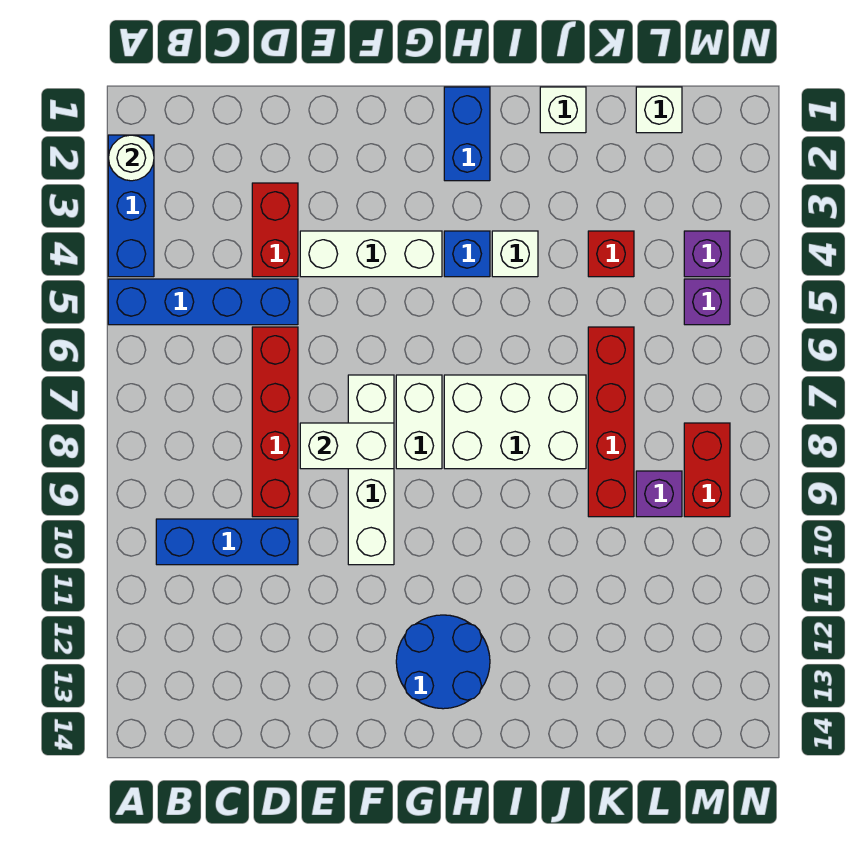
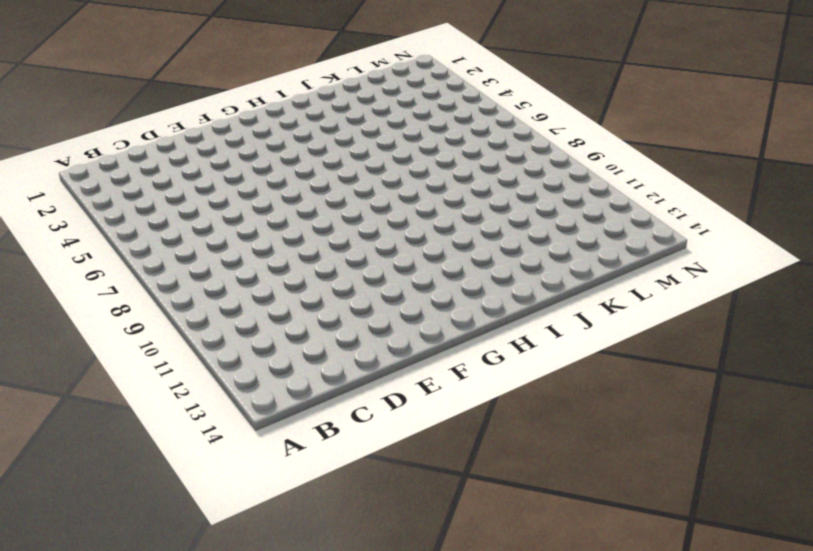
none -> blue brick A2:A4 level 1
none -> blue brick A5:D5 level 1
none -> blue brick B10:D10 level 1

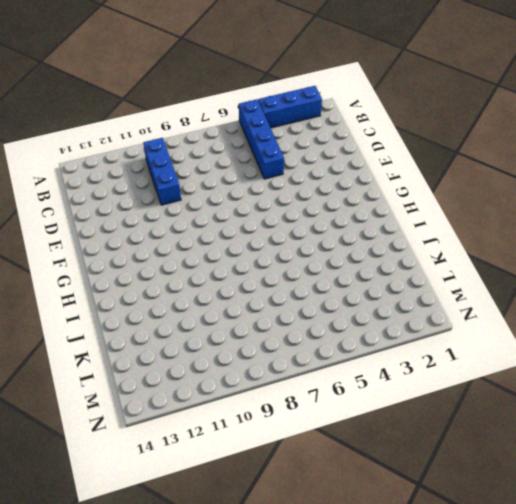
none -> red brick D3:D4 level 1
none -> red brick D6:D9 level 1
none -> white brick E4:G4 level 1

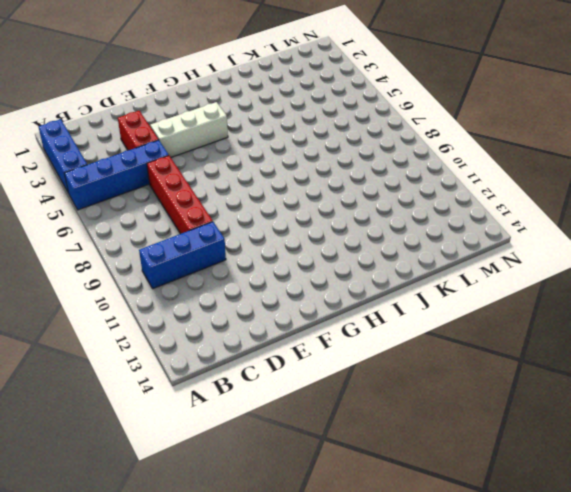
none -> white brick F7:F10 level 1
none -> white brick G7:G8 level 1
none -> blue round brick G12:H13 level 1

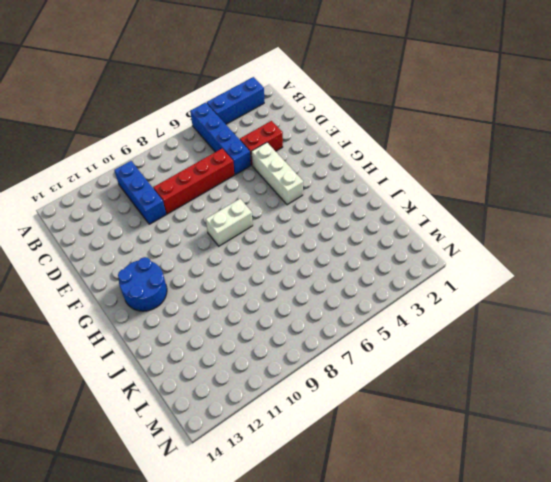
none -> white brick F7:F10 level 1
none -> blue brick H1:H2 level 1
none -> blue brick H4 level 1

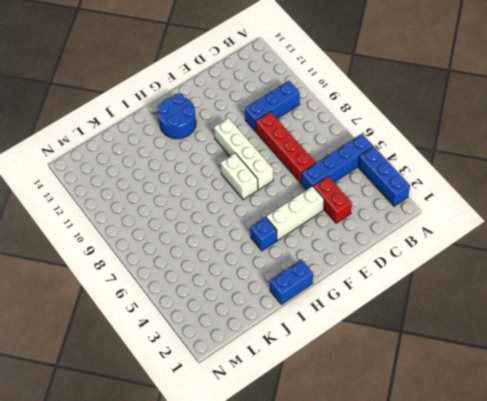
blue brick H1:I1 level 1 -> blue brick H1:H2 level 1
none -> white brick H7:J8 level 1
none -> white brick I4 level 1
none -> white brick J1 level 1

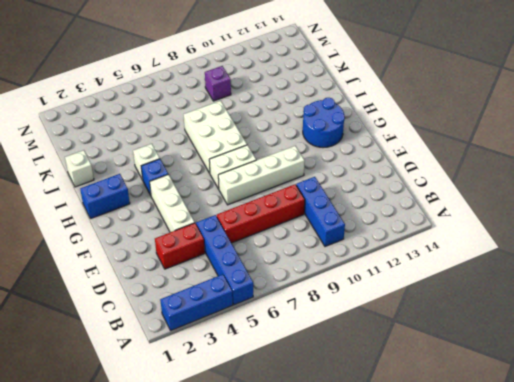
none -> red brick K4 level 1
none -> red brick K6:K9 level 1
none -> white brick L1 level 1

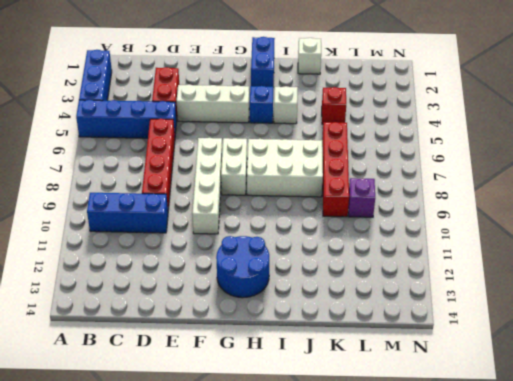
none -> white brick L1 level 1
none -> purple brick M4 level 1
none -> purple brick M5 level 1

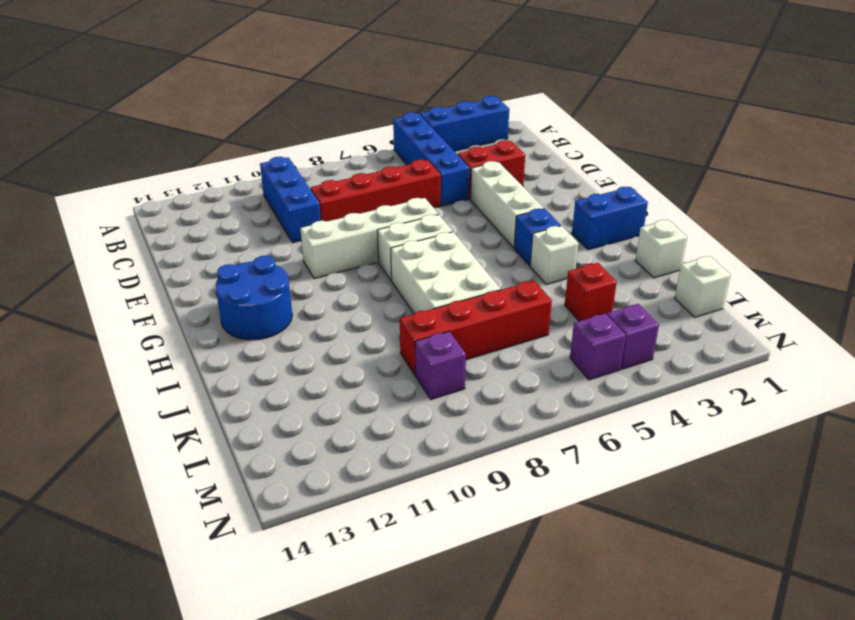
none -> red brick M8:M9 level 1
none -> white round brick A2 level 2
none -> white brick E8:F8 level 2

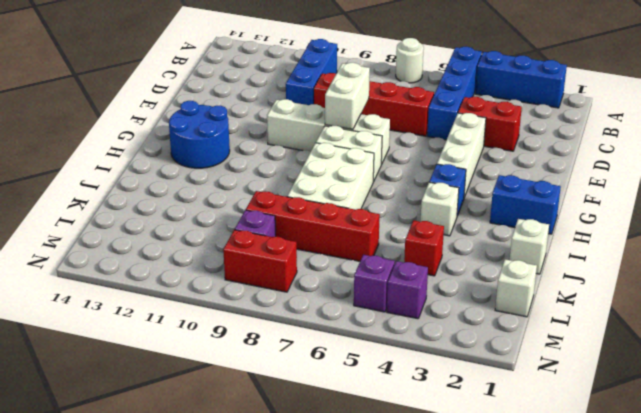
white round brick A7 level 1 -> white round brick A2 level 2

